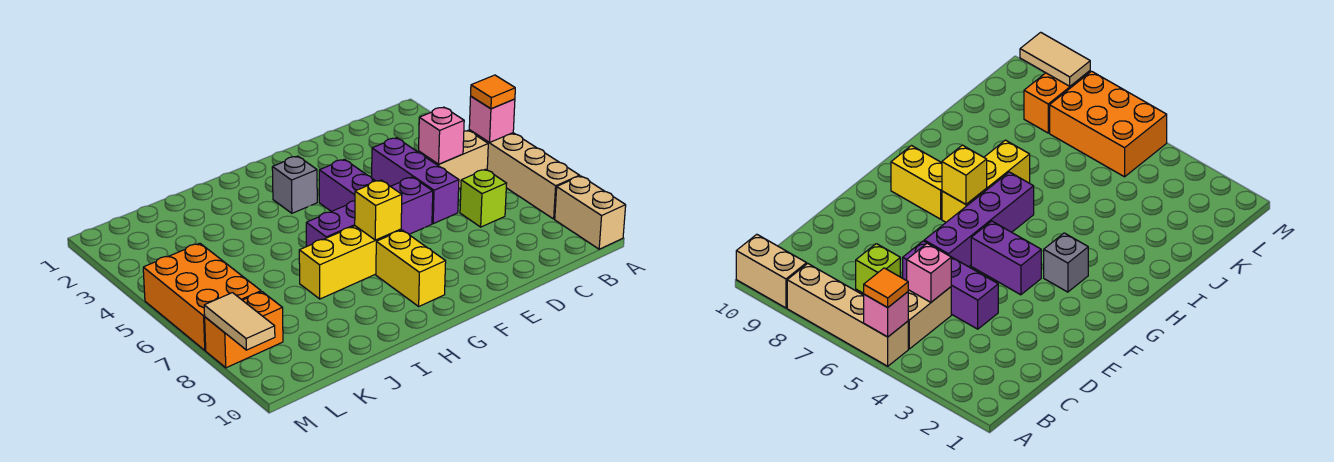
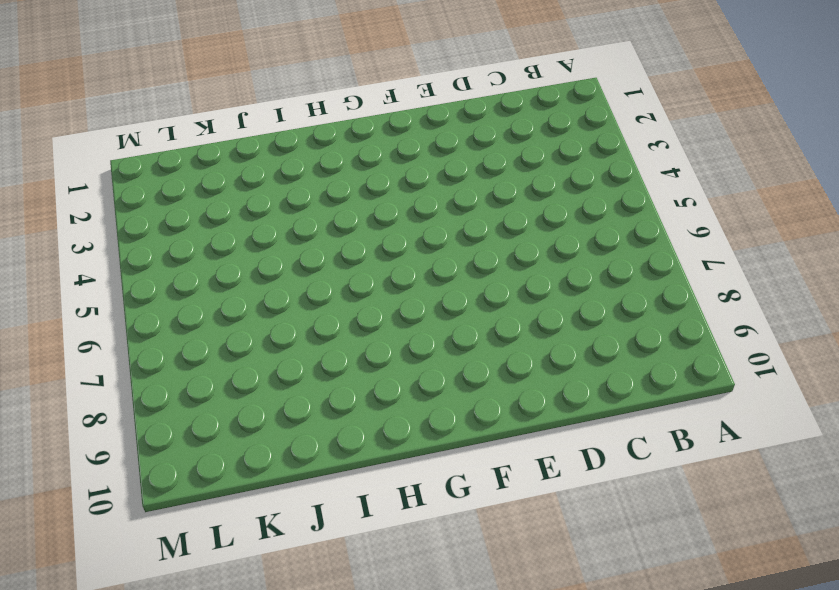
none -> tan brick A5:A8 level 1
none -> tan brick A9:A10 level 1
none -> tan brick B5:C5 level 1

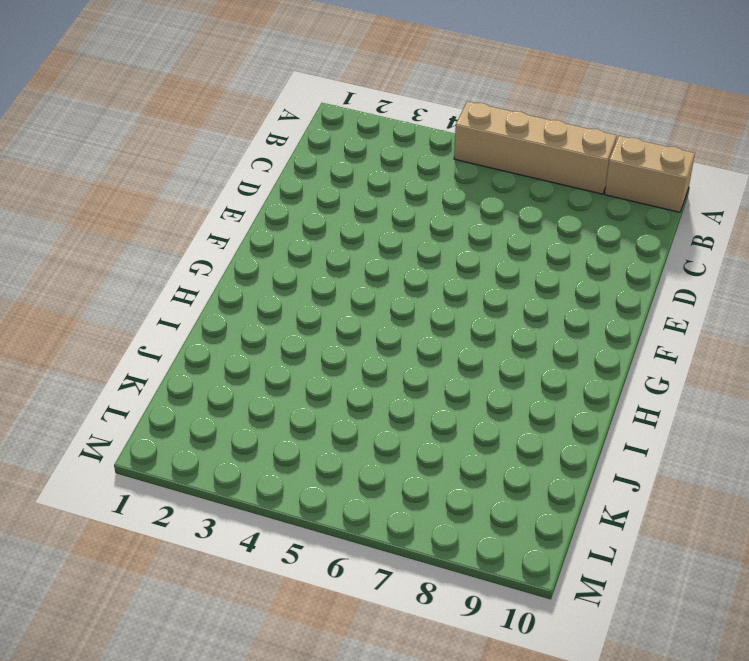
none -> tan brick B5:C5 level 1
none -> lime brick C7 level 1
none -> purple brick D4:D6 level 1

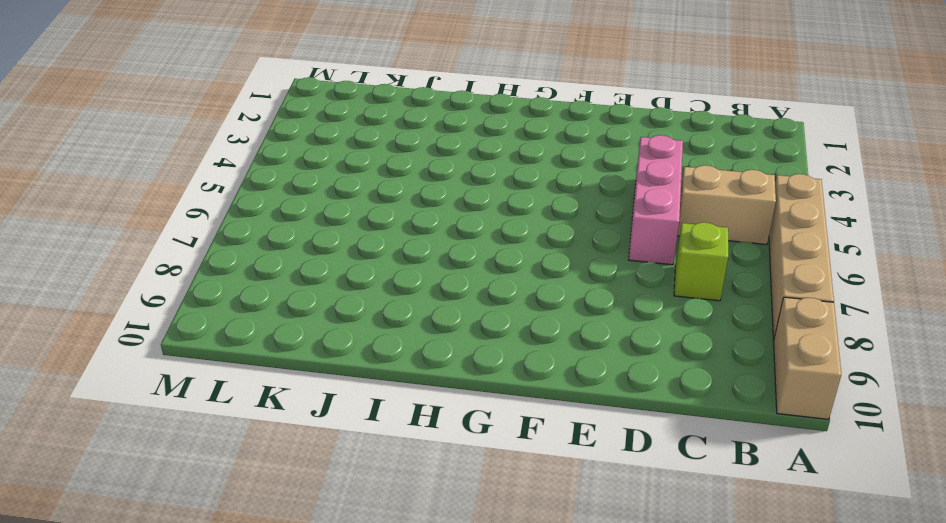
pink brick D4:D6 level 1 -> purple brick D4:D6 level 1
none -> purple brick E6:H6 level 1
none -> purple brick F4:F5 level 1
none -> grey brick G3 level 1

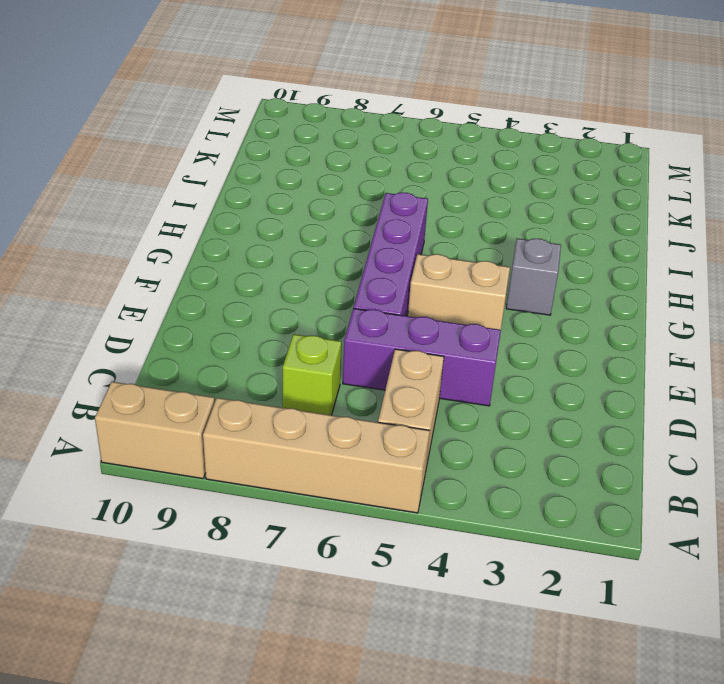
tan brick F4:F5 level 1 -> purple brick F4:F5 level 1
none -> yellow brick G7:I7 level 1
none -> yellow brick G8:G9 level 1
none -> orange brick L5:M7 level 1

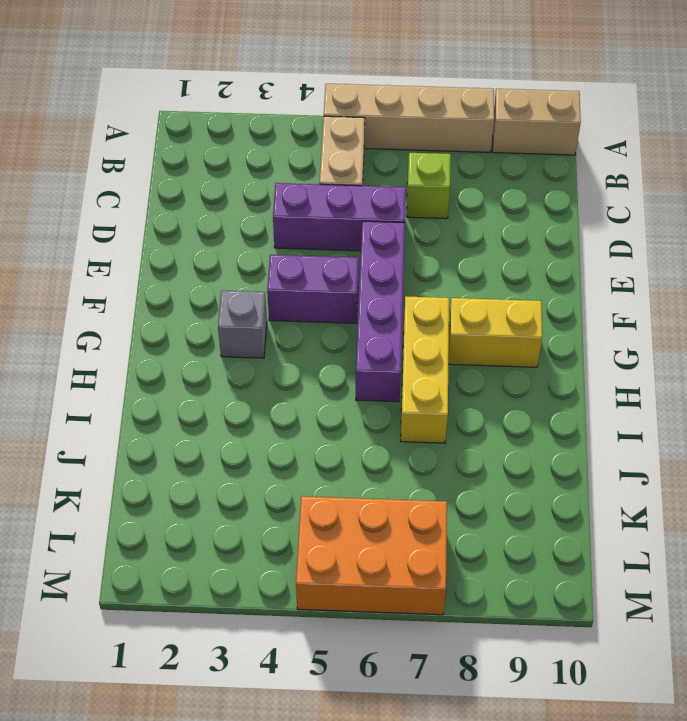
none -> orange brick L8:M8 level 1
none -> pink brick A5 level 2
none -> pink brick C5 level 2

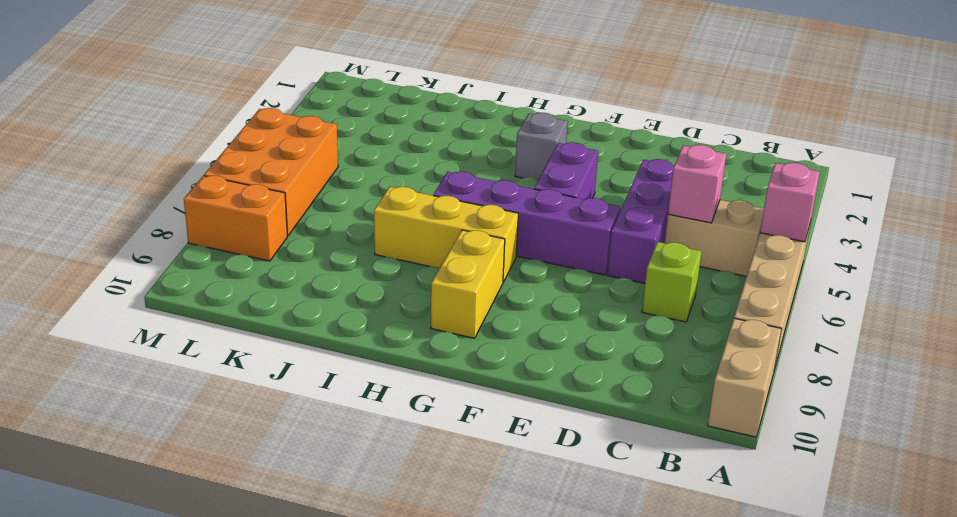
none -> yellow brick G7 level 2
none -> tan tile M8:M9 level 2
none -> orange tile A5 level 3

